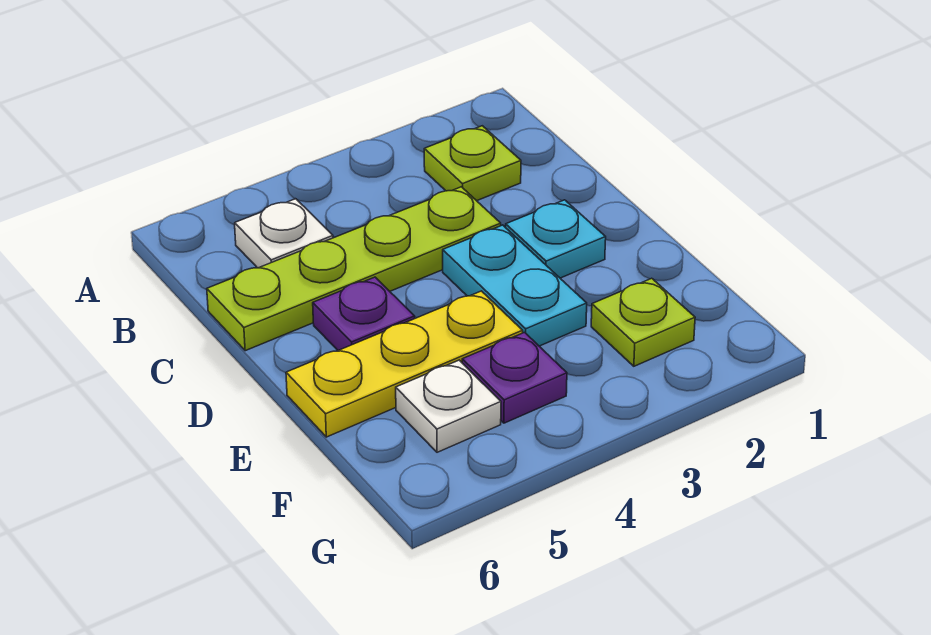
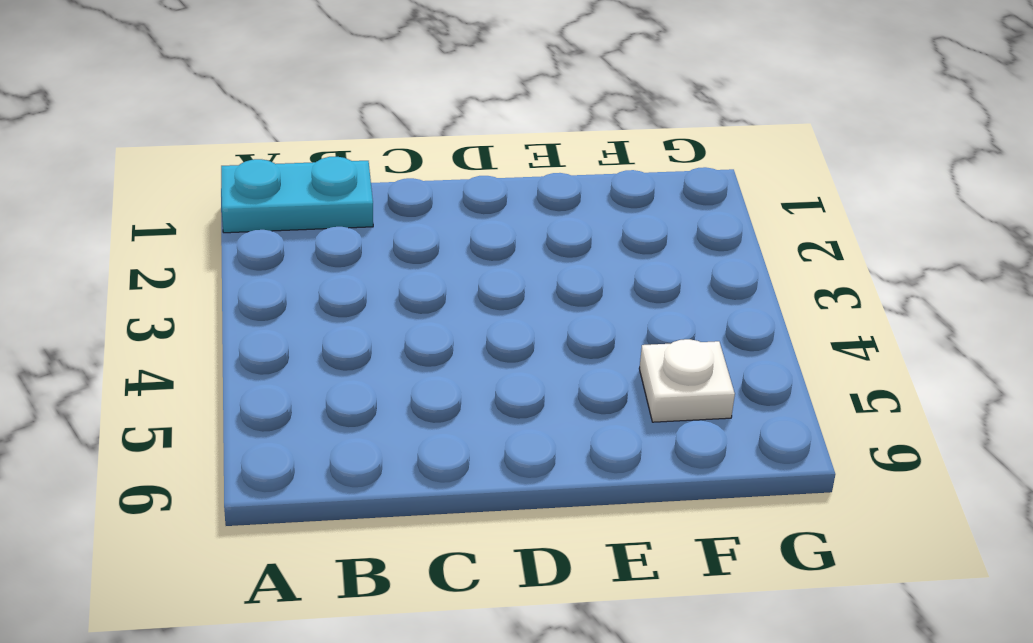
cyan plate A1:B1 level 1 -> cyan plate D3:E3 level 1
none -> lime plate B2 level 1
none -> white plate B5 level 1

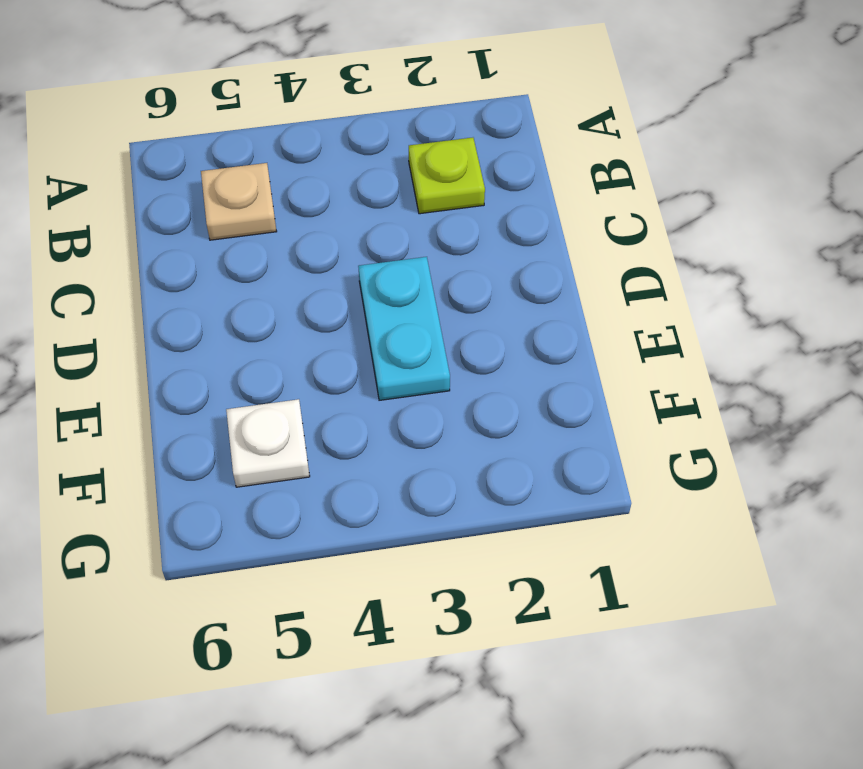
tan plate B5 level 1 -> white plate B5 level 1
none -> lime plate C3:C6 level 1
none -> cyan plate D2 level 1

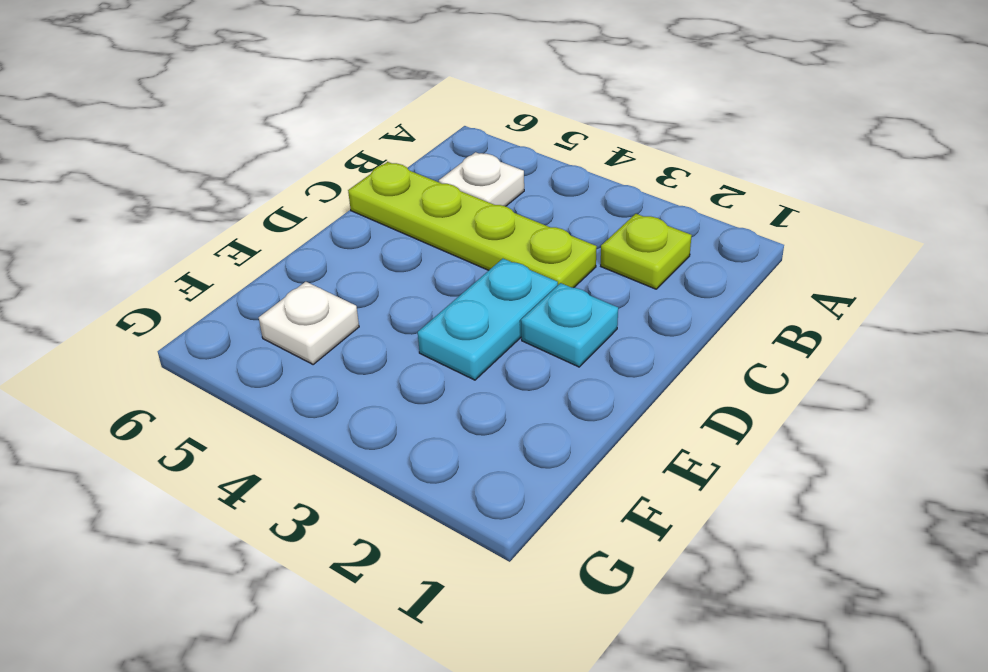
none -> purple plate D5 level 1
none -> yellow plate E4:E6 level 1

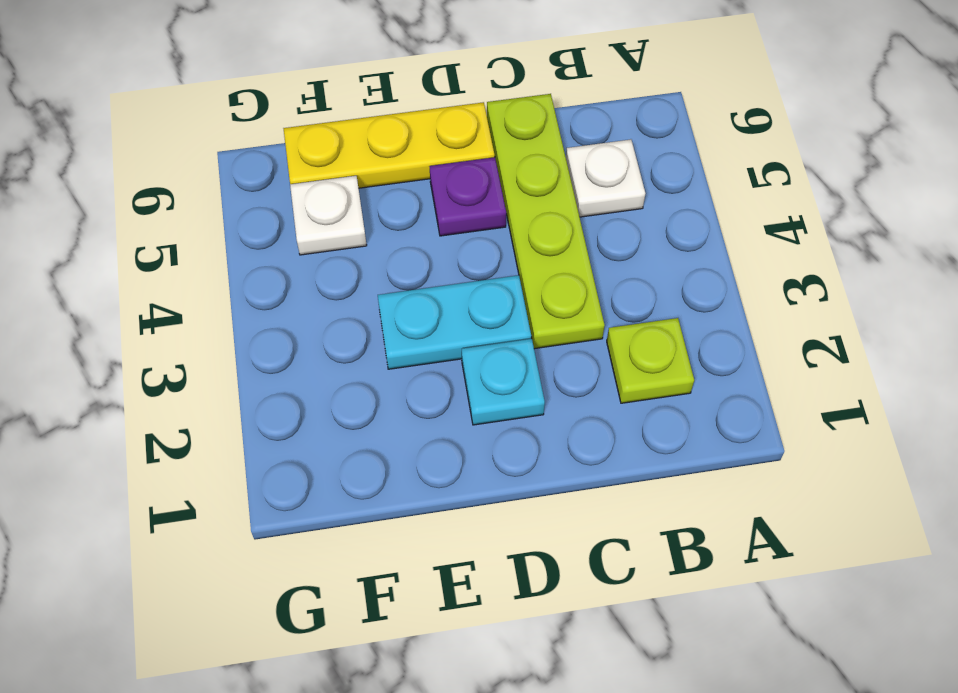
yellow plate D6:F6 level 1 -> yellow plate E4:E6 level 1
none -> lime plate F2 level 1
none -> purple plate F4 level 1

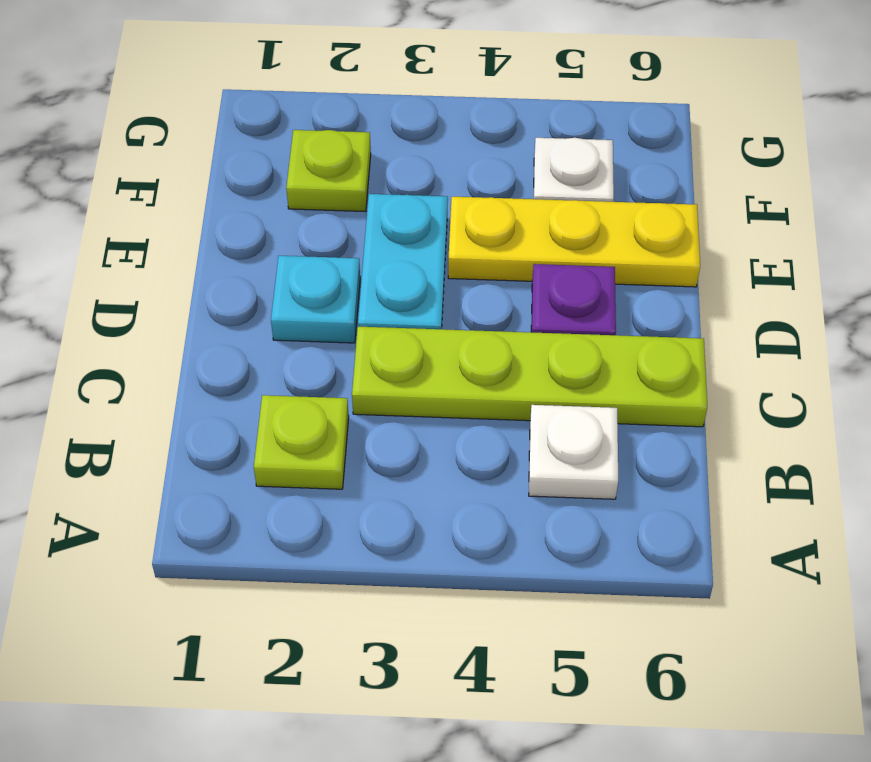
none -> purple plate F4 level 1

